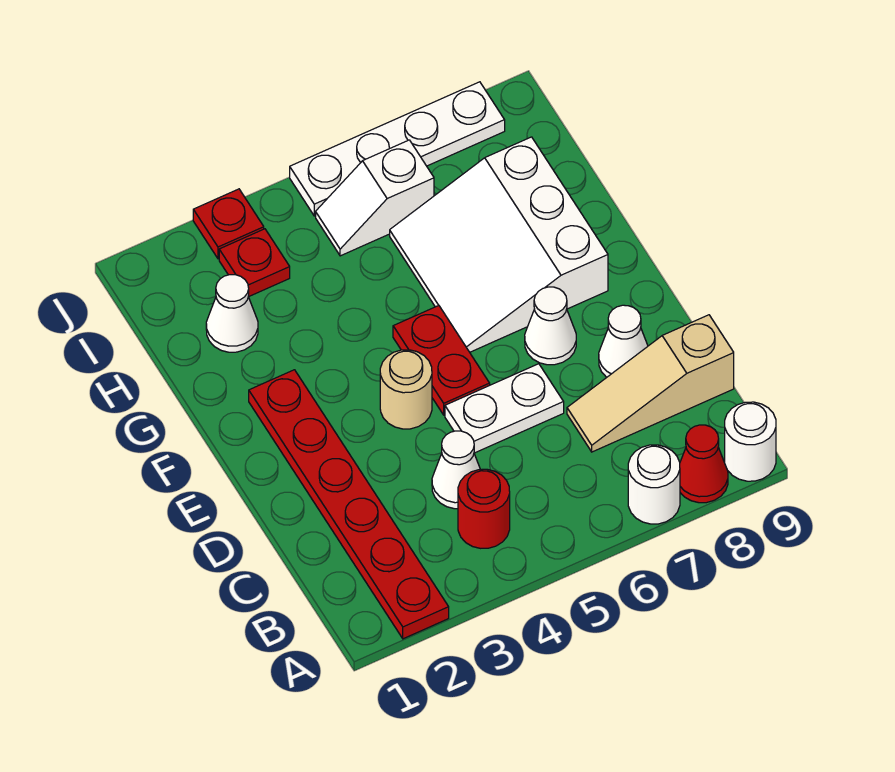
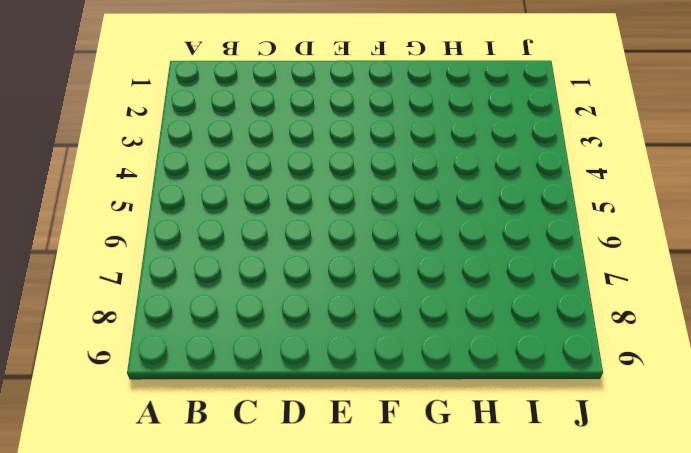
none -> red plate A2:F2 level 1
none -> white round brick A7 level 1
none -> red cone A8 level 1

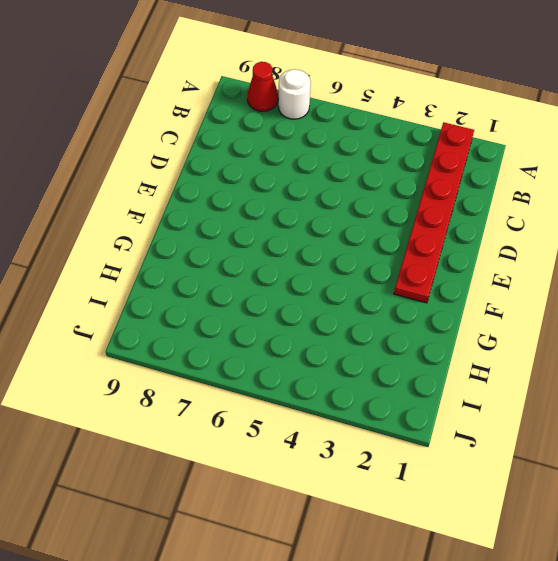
none -> white round brick A9 level 1
none -> red round brick B4 level 1
none -> white cone C4 level 1

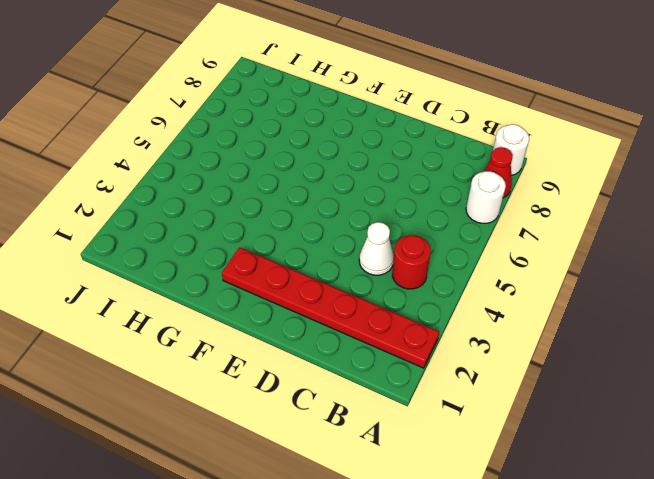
none -> tan slope C7:C9 level 1 top 9
none -> white plate D5:D6 level 1
none -> white cone D8 level 1

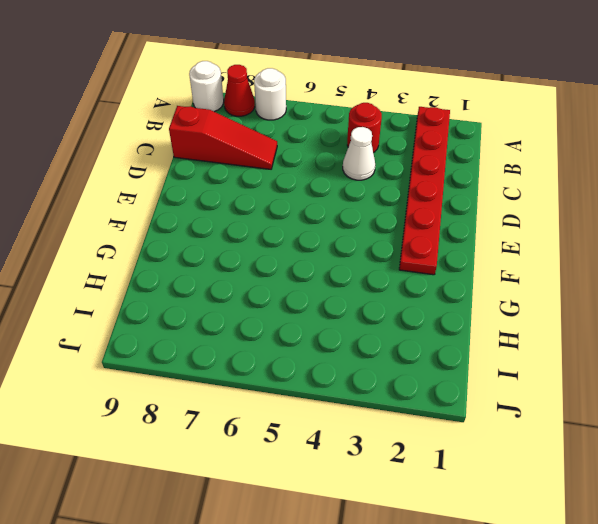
red slope C7:C9 level 1 top 9 -> tan slope C7:C9 level 1 top 9
none -> white plate D5:D6 level 1
none -> white cone D8 level 1
none -> tan round brick E4 level 1

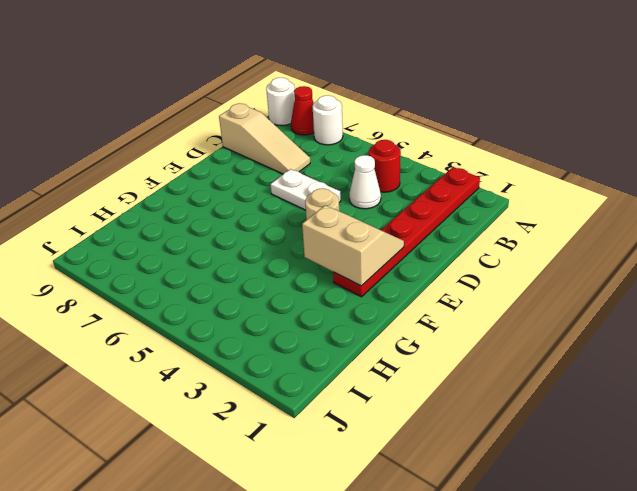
tan slope E2:F3 level 2 top F -> none
none -> white cone D8 level 1
none -> red plate E5:F5 level 1
none -> white cone E7 level 1

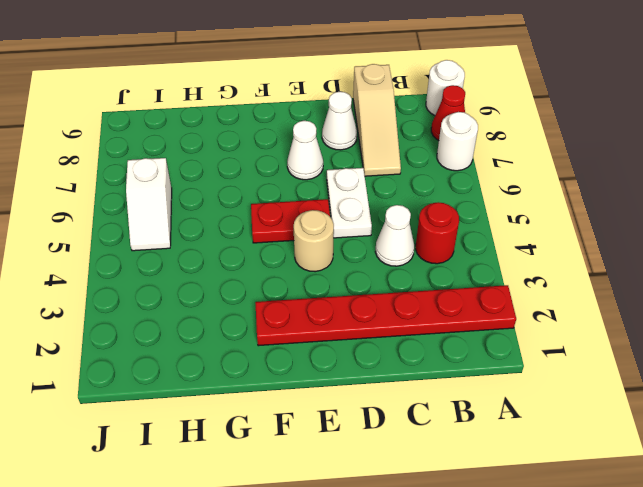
none -> white slope F6:H8 level 1 top 8
none -> white cone H2 level 1
none -> red plate I3 level 1

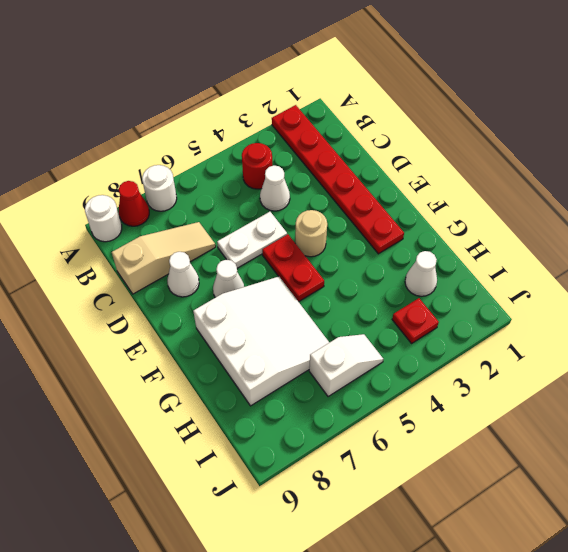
none -> red plate J3 level 1
none -> white plate J5:J8 level 1

